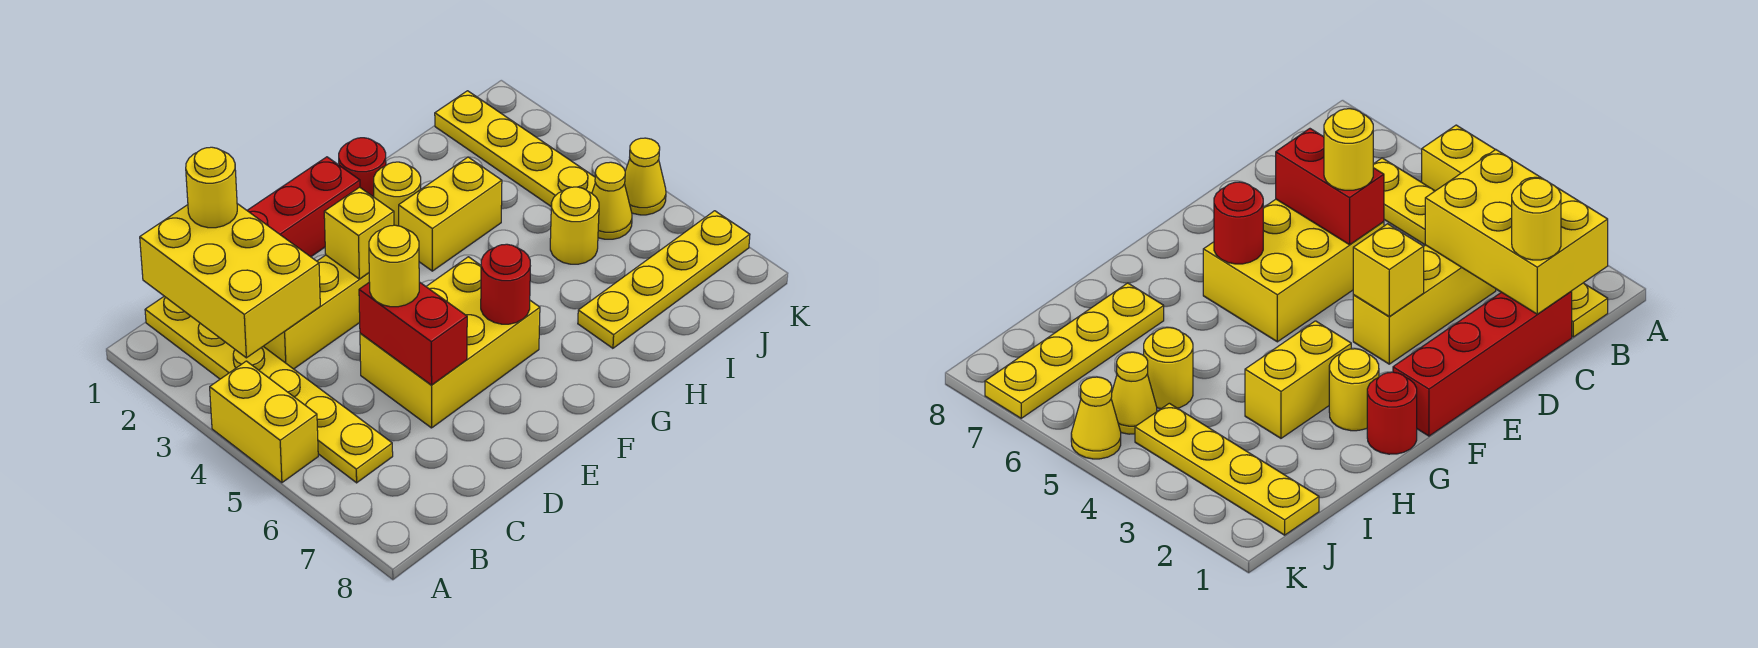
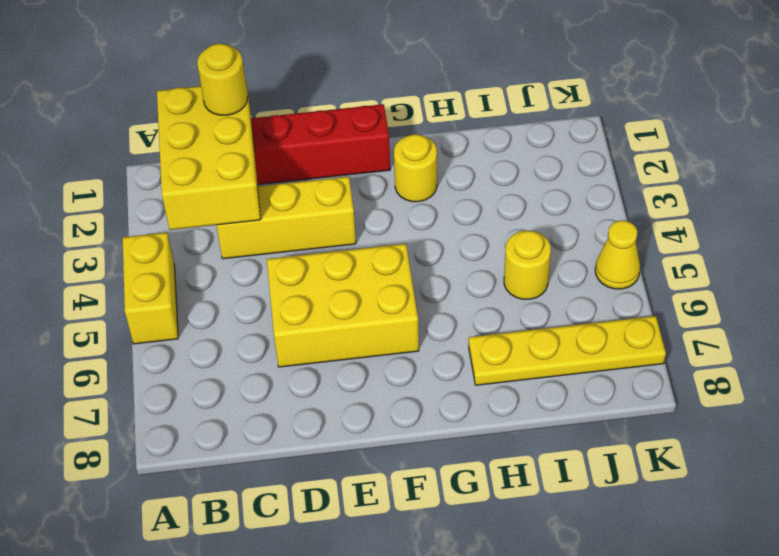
none -> yellow plate B1:B6 level 1
none -> red round brick G1 level 1
none -> yellow brick G3:H3 level 1

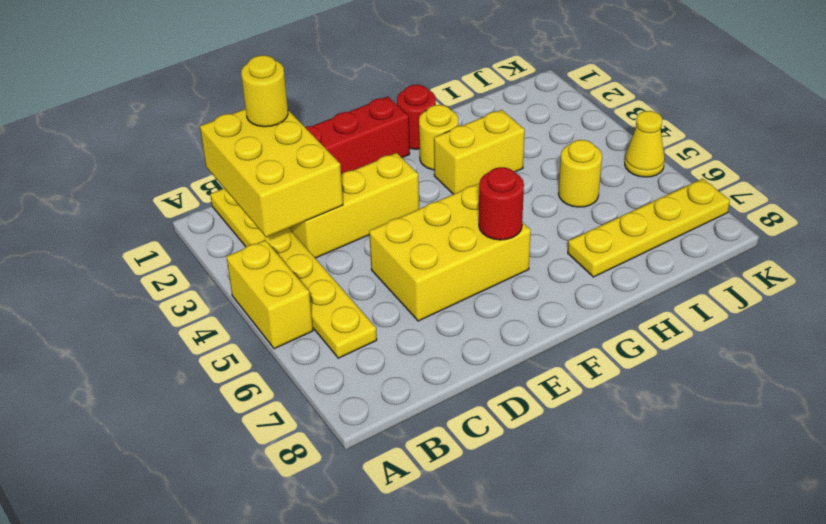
none -> yellow plate J1:J4 level 1
none -> yellow cone J5 level 1
none -> red brick D5:D6 level 2

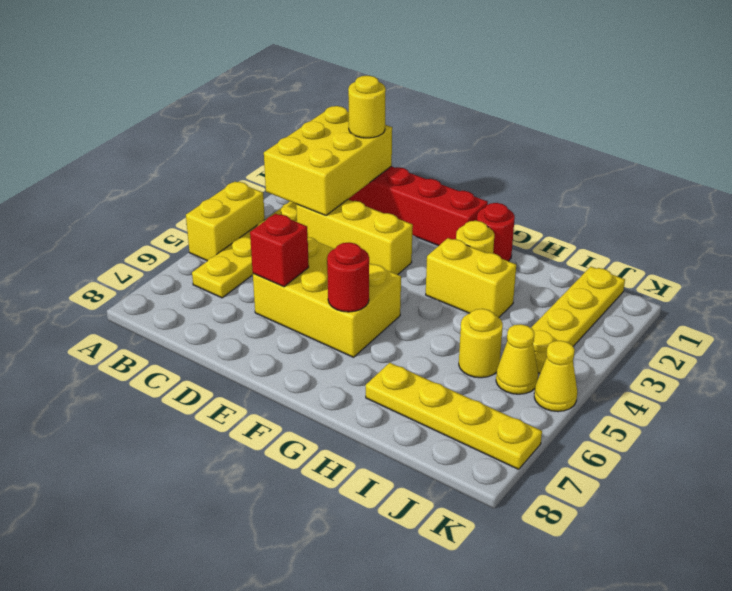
red brick D6 level 2 -> red brick D5:D6 level 2
none -> yellow brick E3 level 2
none -> yellow round brick D5 level 3

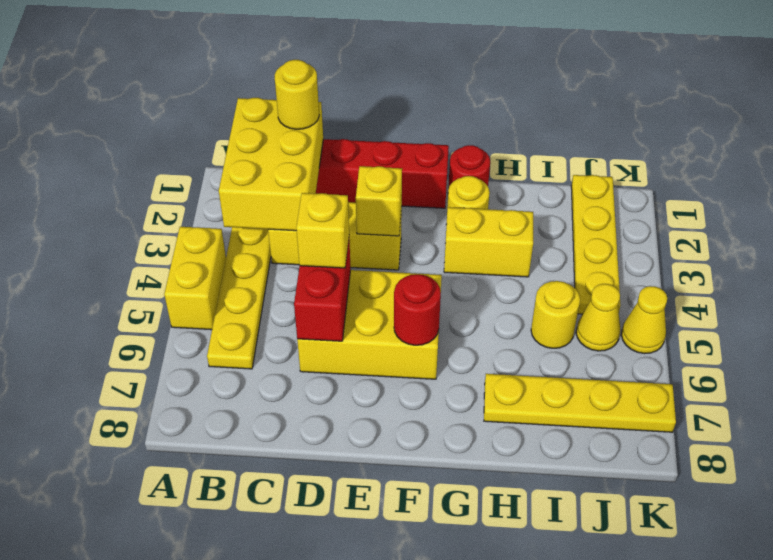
yellow brick D5 level 3 -> yellow round brick D5 level 3

